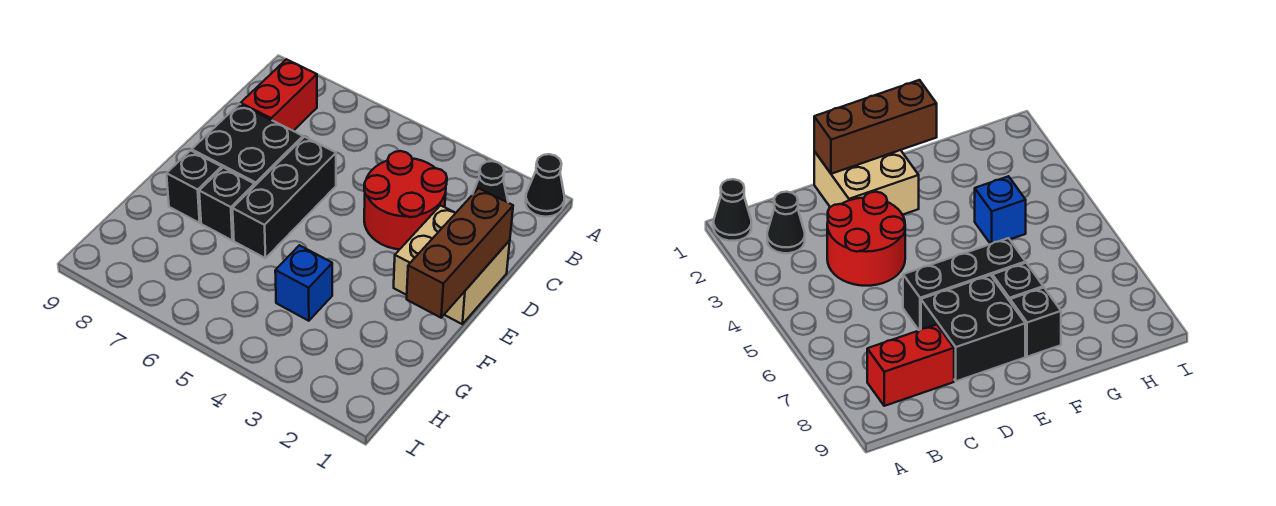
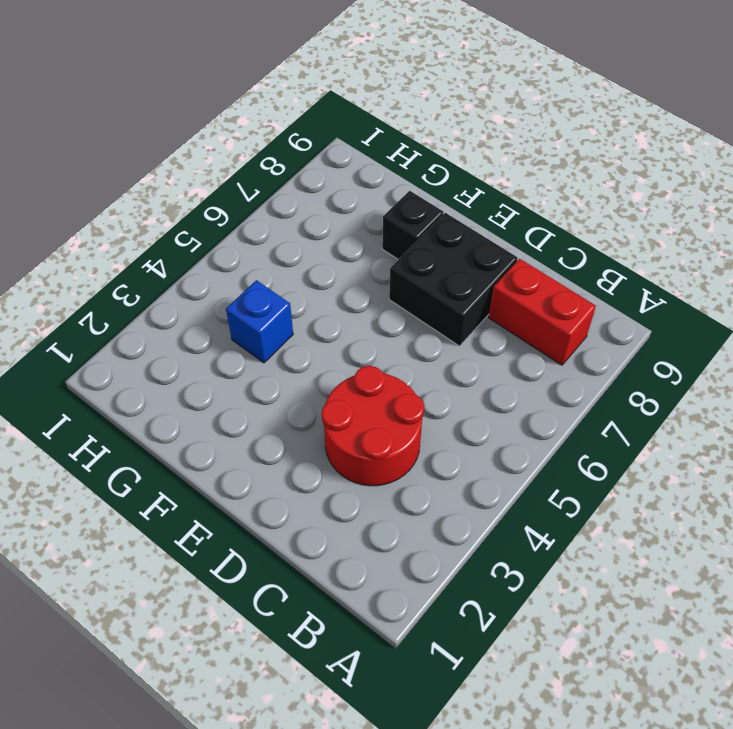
none -> black cone A1 level 1
none -> black cone B2 level 1

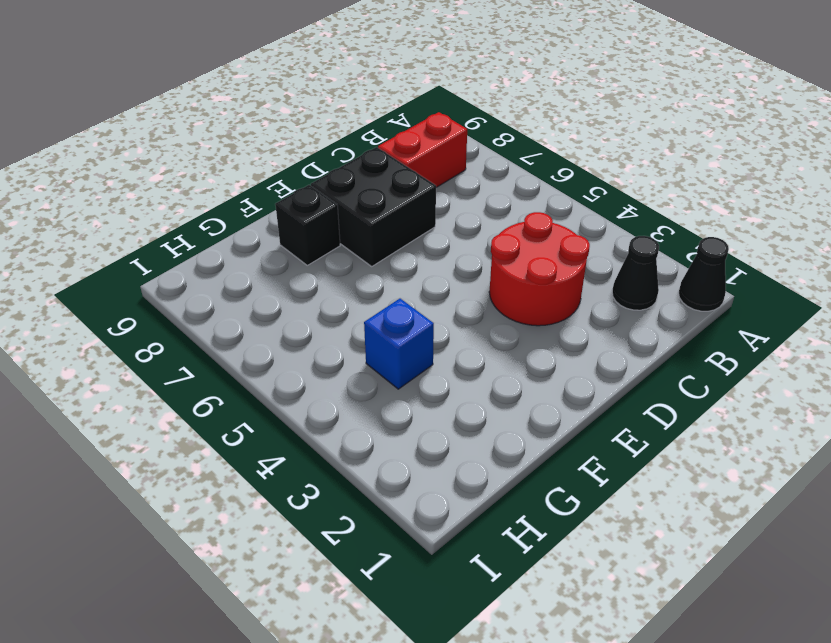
none -> tan brick D1:E2 level 1
none -> black brick D6:F6 level 1

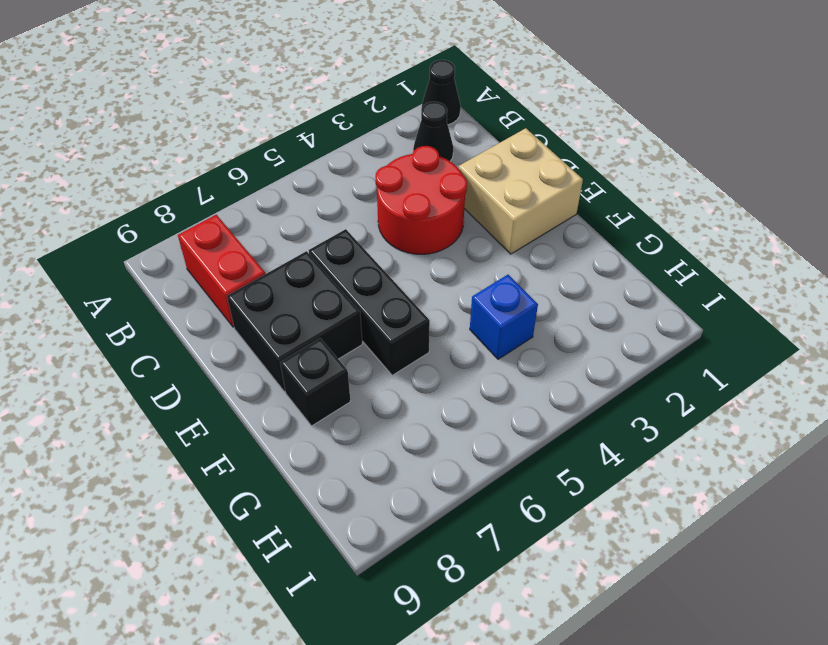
none -> black brick F7 level 1
none -> brown brick D1:F1 level 2

